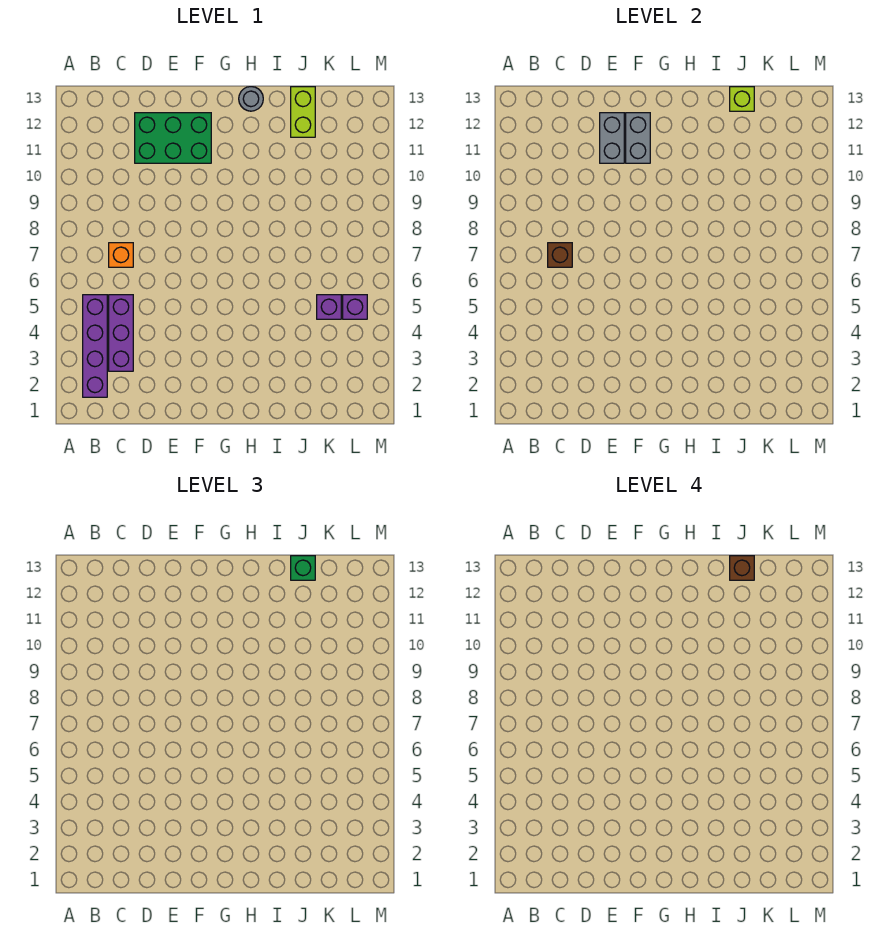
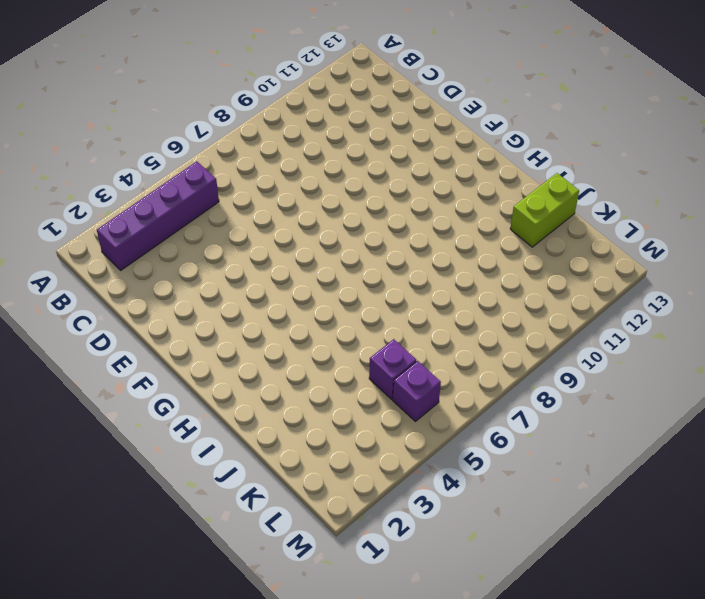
none -> purple brick C3:C5 level 1
none -> orange brick C7 level 1
none -> green brick D11:F12 level 1

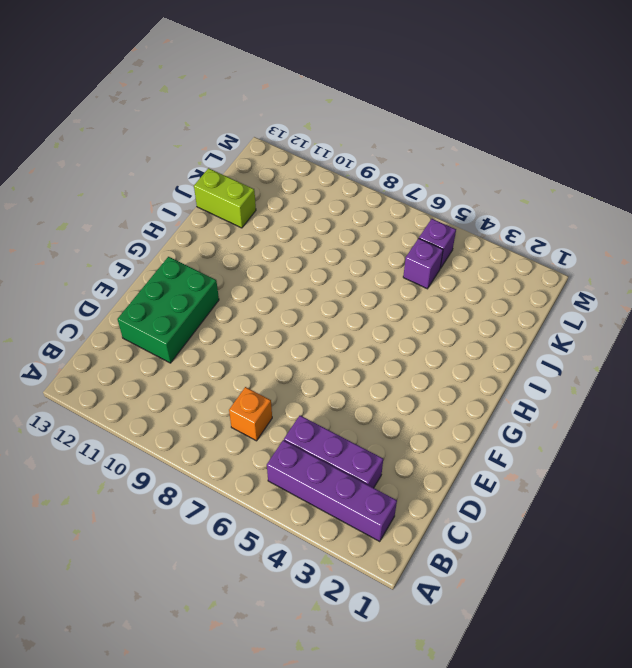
none -> grey round brick H13 level 1
none -> brown brick C7 level 2
none -> grey brick E11:E12 level 2

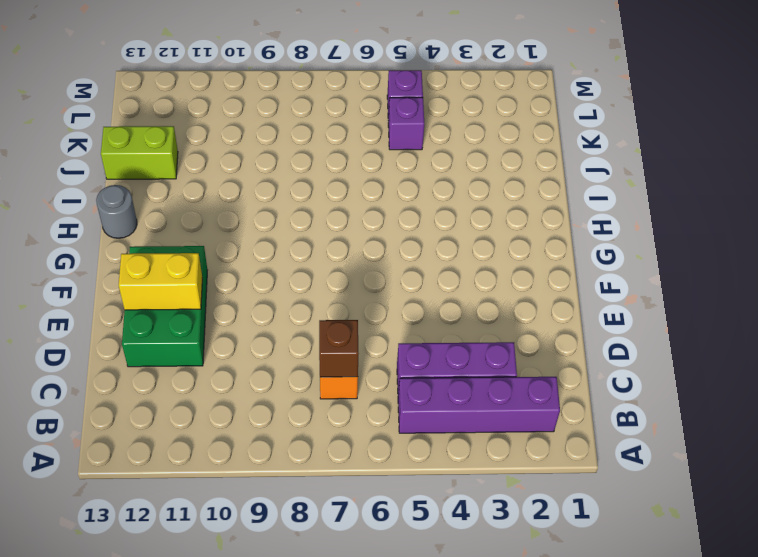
yellow brick E11:E12 level 2 -> grey brick E11:E12 level 2
none -> grey brick F11:F12 level 2
none -> lime brick J13 level 2
none -> green brick J13 level 3

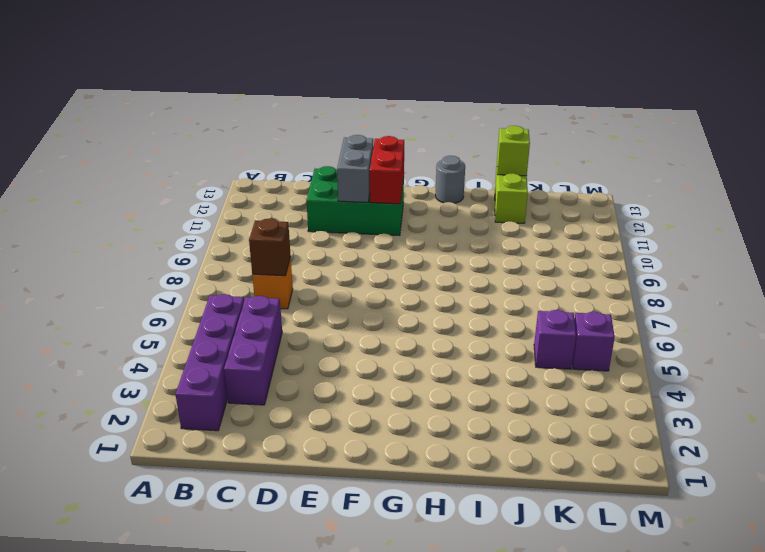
red brick F11:F12 level 2 -> grey brick F11:F12 level 2
none -> green brick J13 level 3
none -> brown brick J13 level 4

